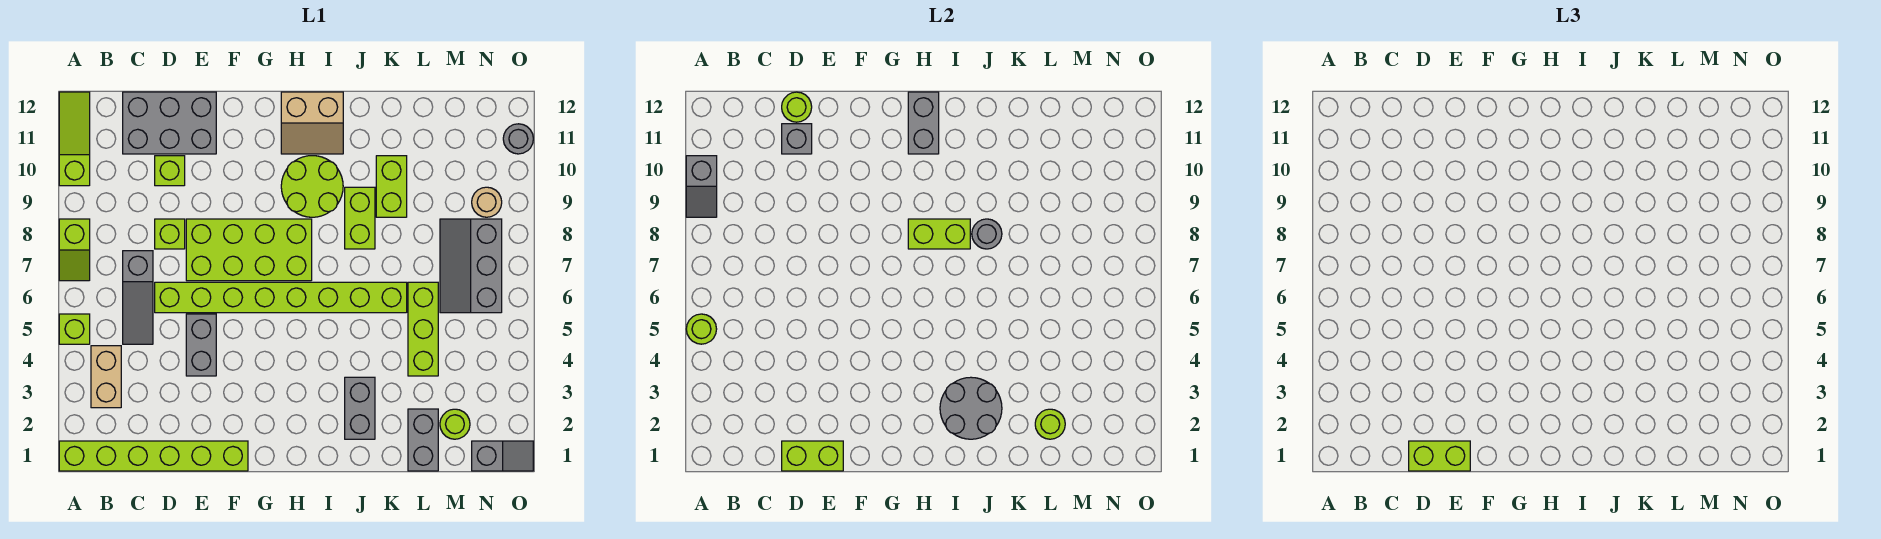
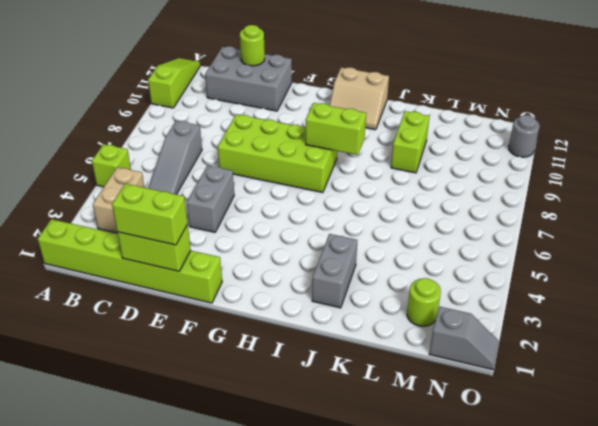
none -> lime slope A7:A8 level 1 top 8
none -> lime brick D6:K6 level 1
none -> lime brick D8 level 1
none -> lime brick D10 level 1

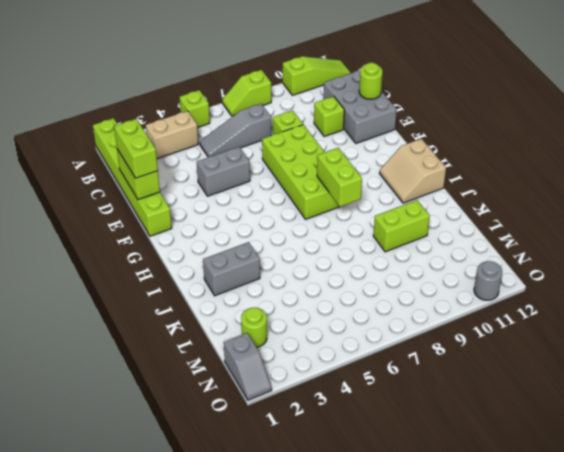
none -> lime brick D6:K6 level 1
none -> lime round brick H9:I10 level 1
none -> lime brick J8:J9 level 1
none -> grey brick L1:L2 level 1

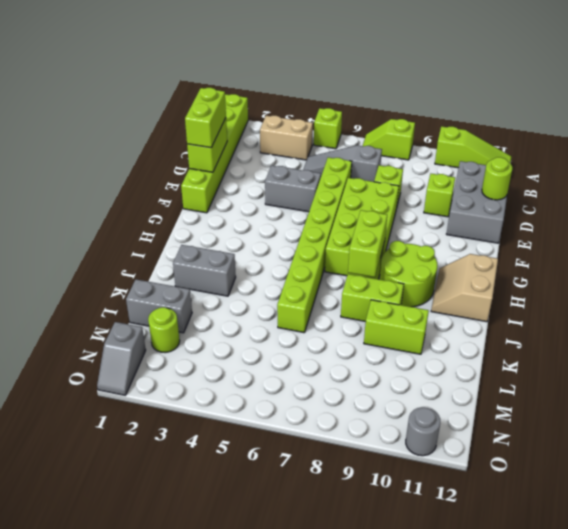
none -> lime brick L4:L6 level 1
none -> grey slope M6:N8 level 1 top N
none -> tan round brick N9 level 1
none -> lime round brick A5 level 2

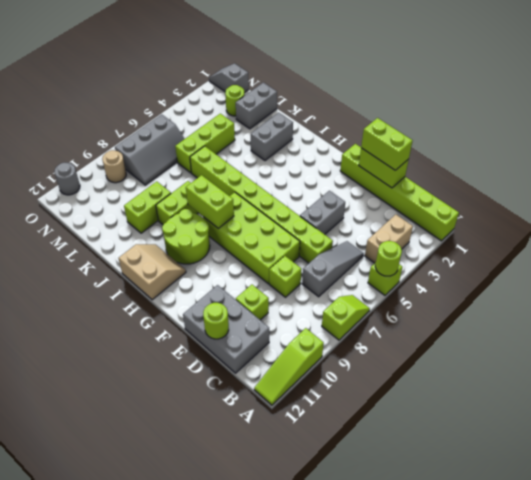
none -> grey slope A9:A10 level 2 top 10
none -> grey brick D11 level 2
none -> grey brick H11:H12 level 2
none -> grey round brick I2:J3 level 2

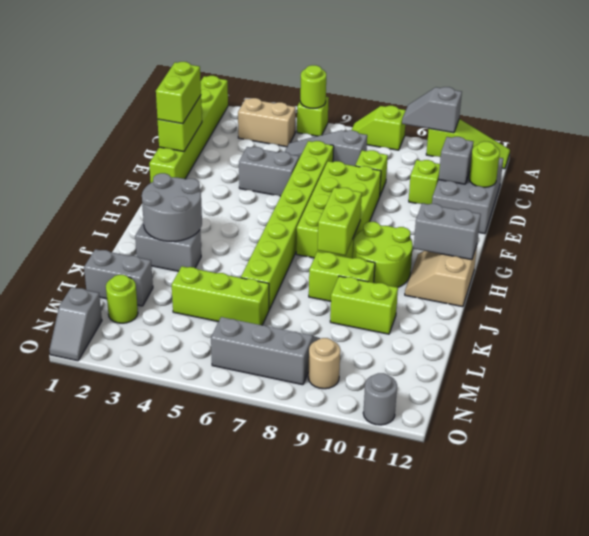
none -> grey round brick J8 level 2
none -> lime round brick L2 level 2

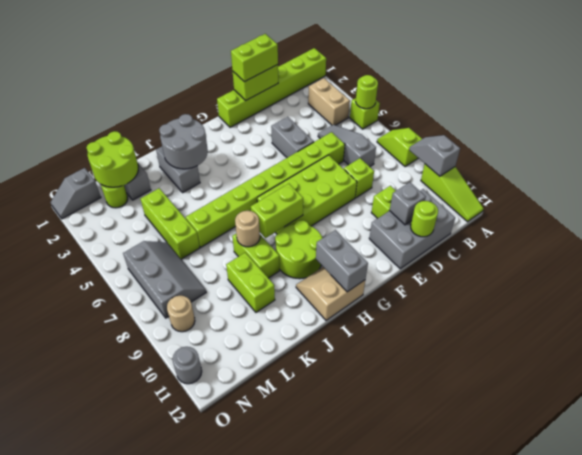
tan round brick J8 level 2 -> grey round brick J8 level 2
lime round brick L1:M2 level 2 -> lime round brick L2 level 2

